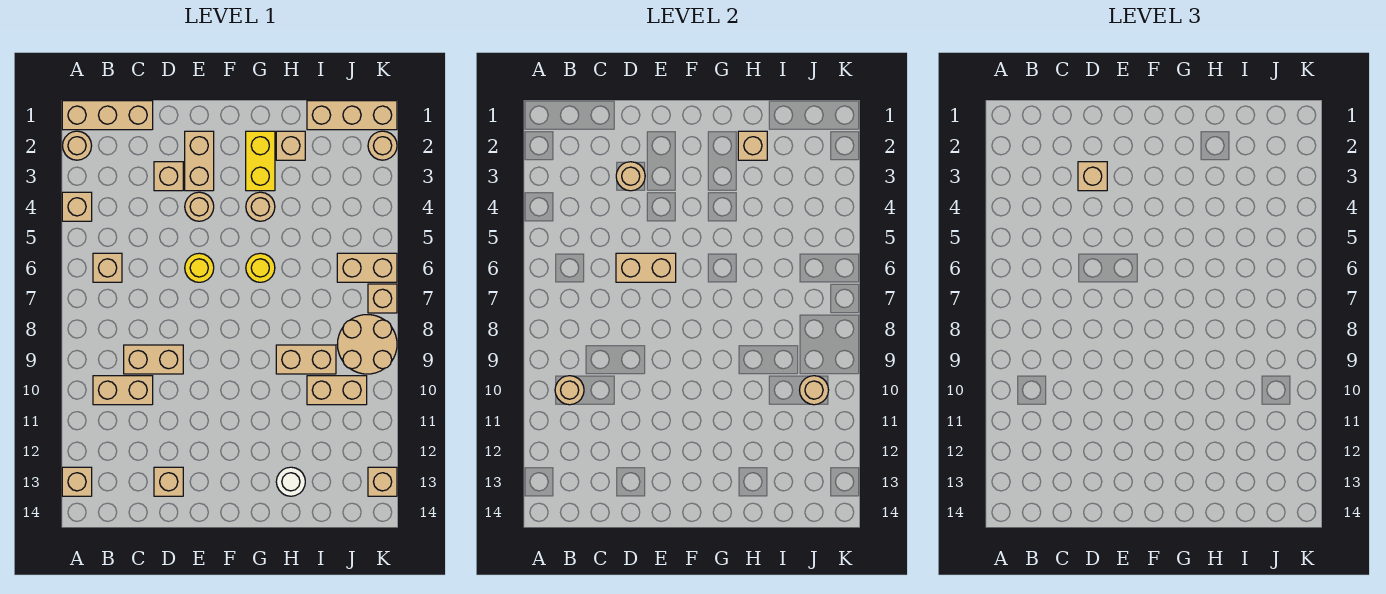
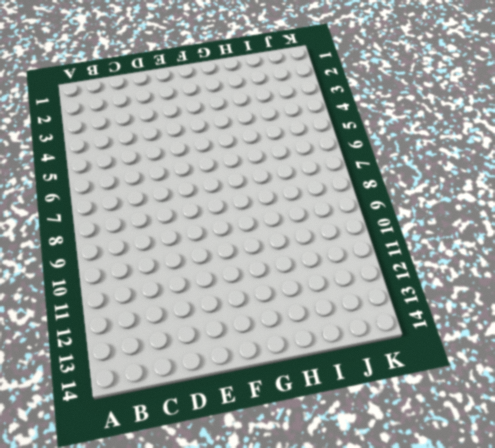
none -> tan brick A1:C1 level 1
none -> tan round brick A2 level 1
none -> tan brick A4 level 1
none -> tan brick A13 level 1

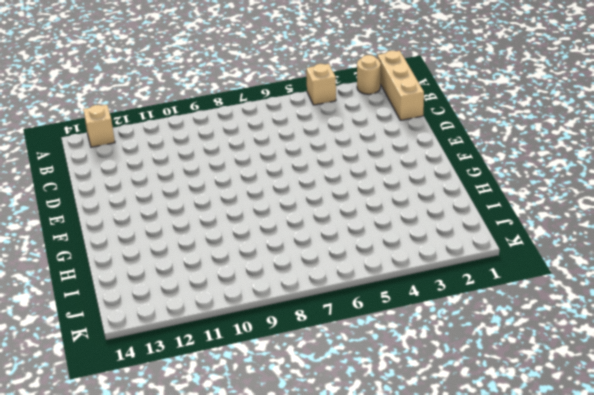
none -> tan brick B6 level 1
none -> tan brick B10:C10 level 1
none -> tan brick C9:D9 level 1
none -> tan brick D3 level 1

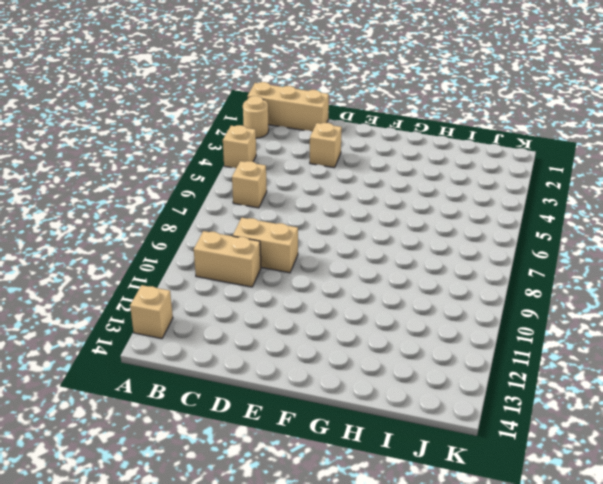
none -> tan brick D13 level 1
none -> tan brick E2:E3 level 1
none -> tan round brick E4 level 1
none -> yellow round brick E6 level 1

